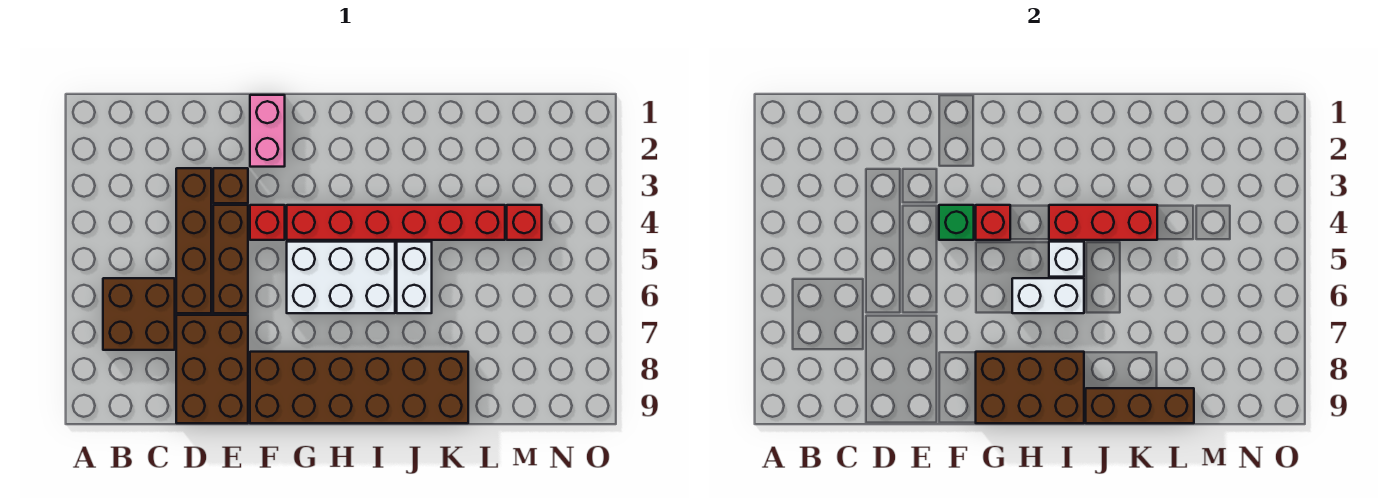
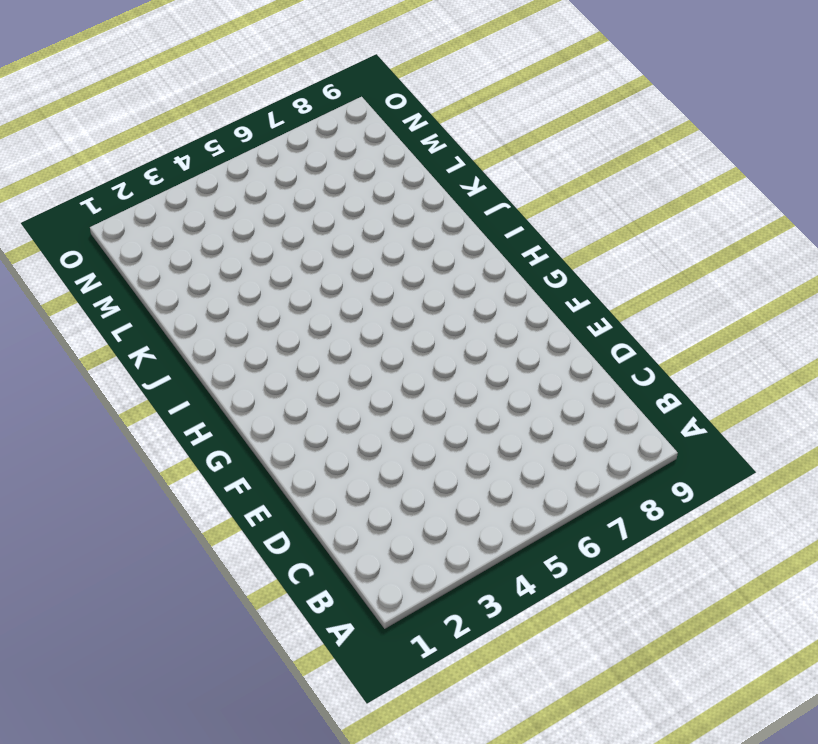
none -> brown brick B6:C7 level 1
none -> brown brick D3:D6 level 1
none -> brown brick D7:E9 level 1

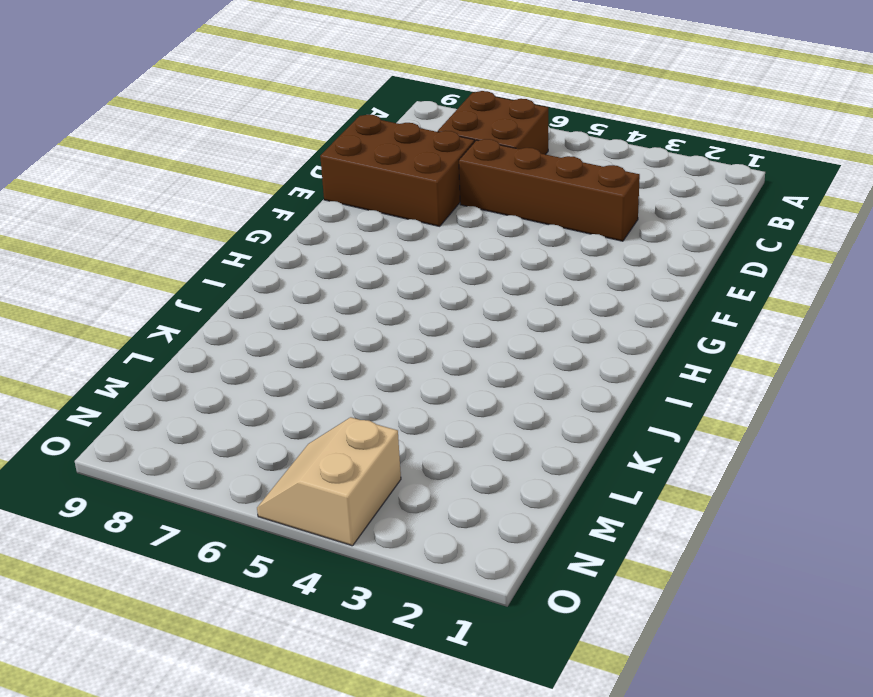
tan slope N4:O5 level 1 top 4 -> none
none -> brown brick E3 level 1
none -> brown brick E4:E6 level 1
none -> pink brick F1:F2 level 1

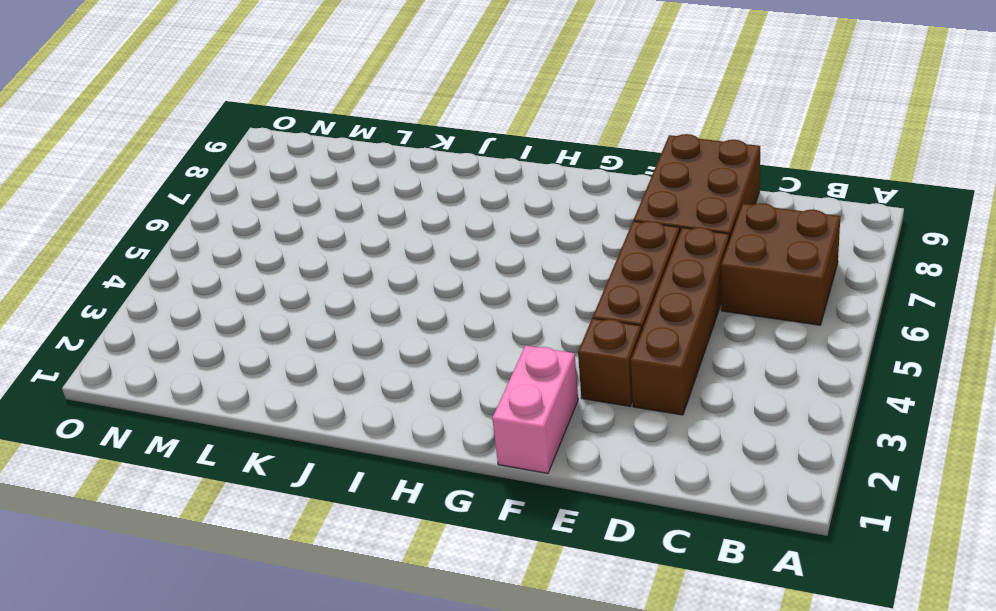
none -> red brick F4 level 1
none -> brown brick F8:K9 level 1
none -> red brick G4:L4 level 1

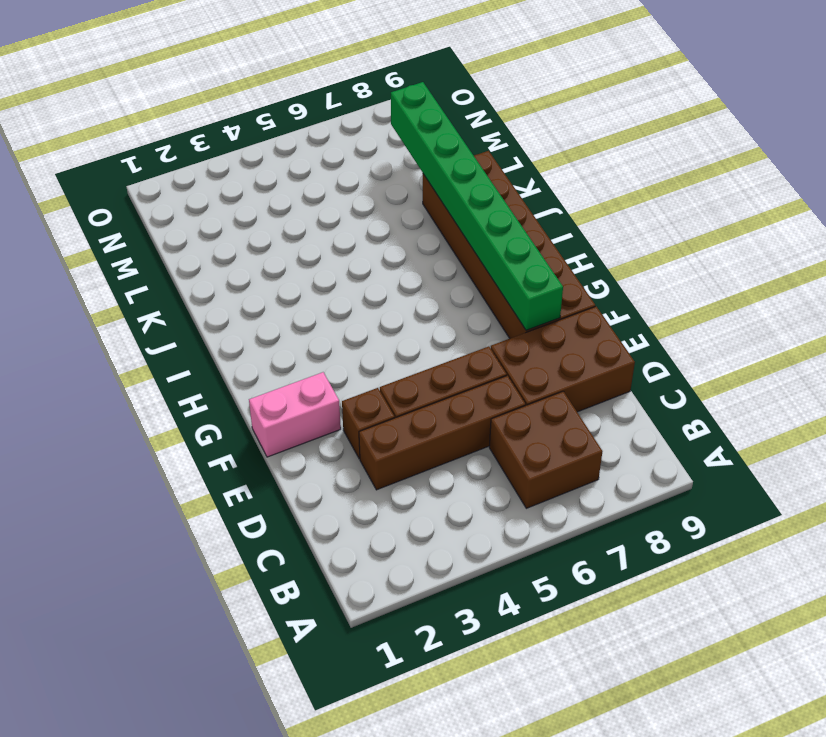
green brick F8:M8 level 2 -> brown brick G8:I9 level 2
none -> red brick F4 level 1
none -> red brick G4:L4 level 1
none -> white brick G5:I6 level 1

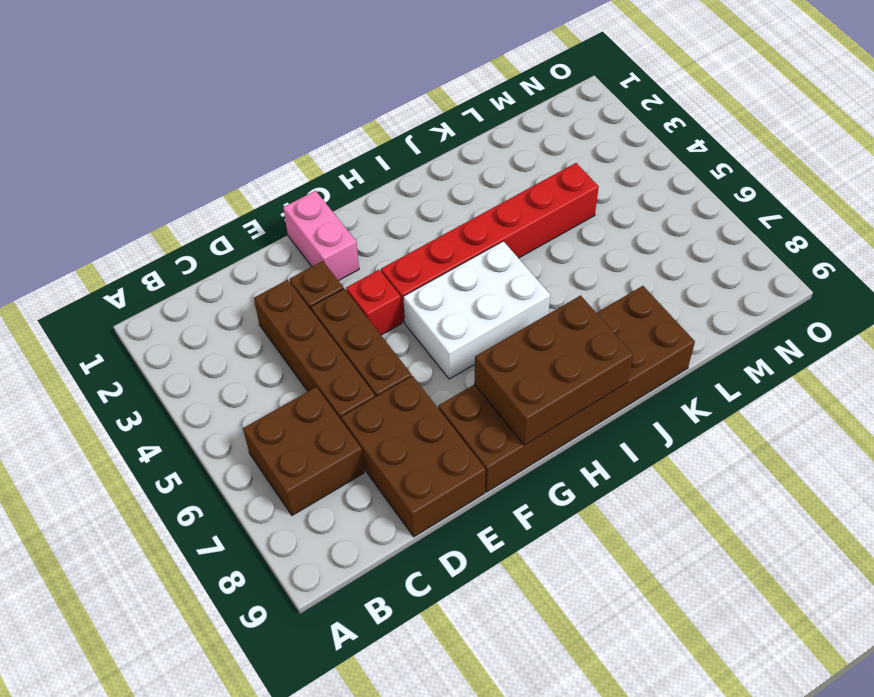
none -> white brick J5:J6 level 1
none -> red brick M4 level 1
none -> green brick F4 level 2

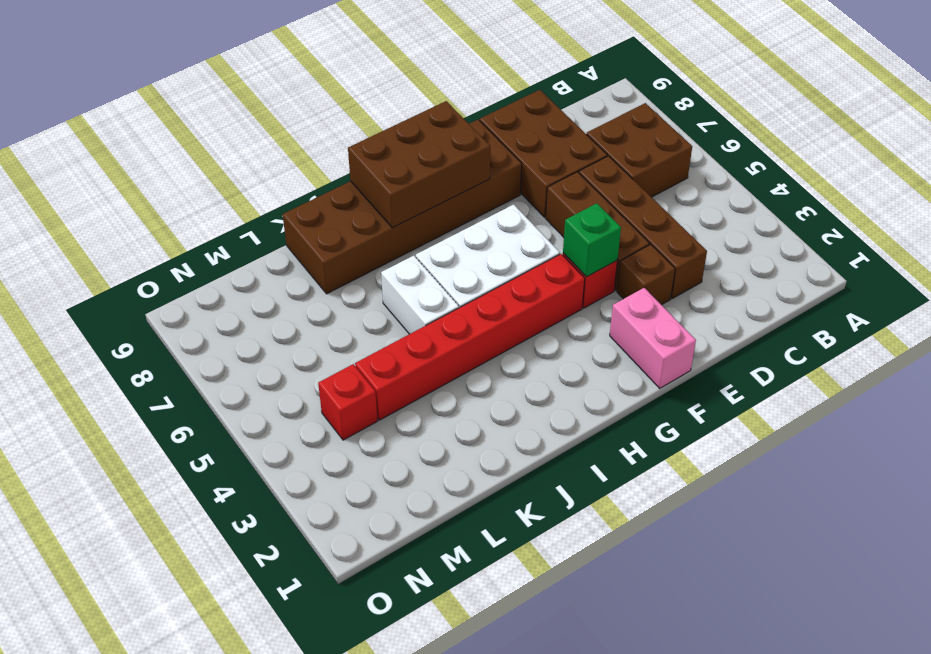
none -> red brick G4 level 2
none -> white brick H6:I6 level 2
none -> red brick I4:K4 level 2

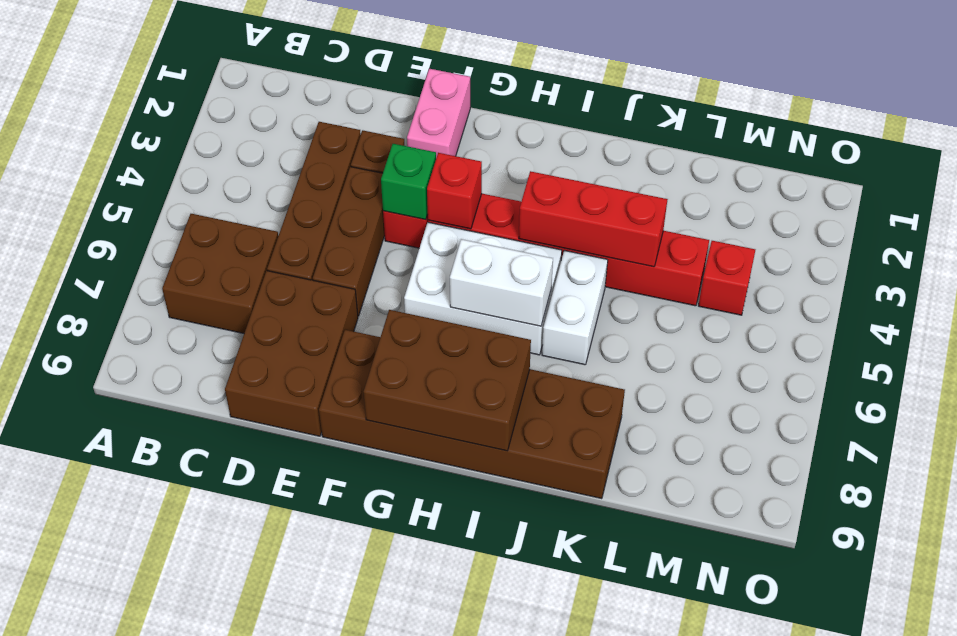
none -> white brick I5 level 2
none -> brown brick J9:L9 level 2

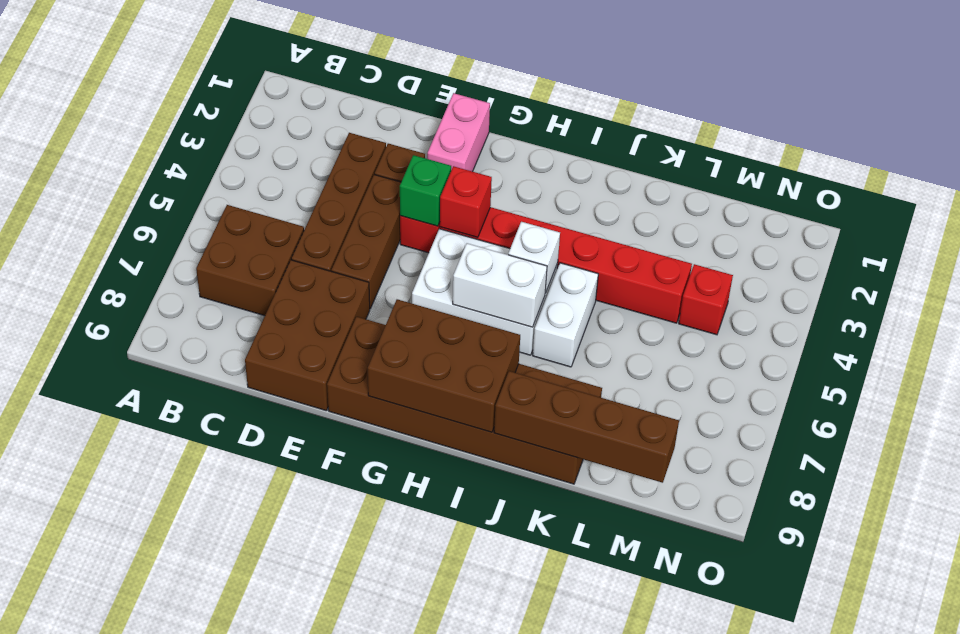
brown brick J9:M9 level 2 -> brown brick J9:L9 level 2
none -> red brick I4:K4 level 2

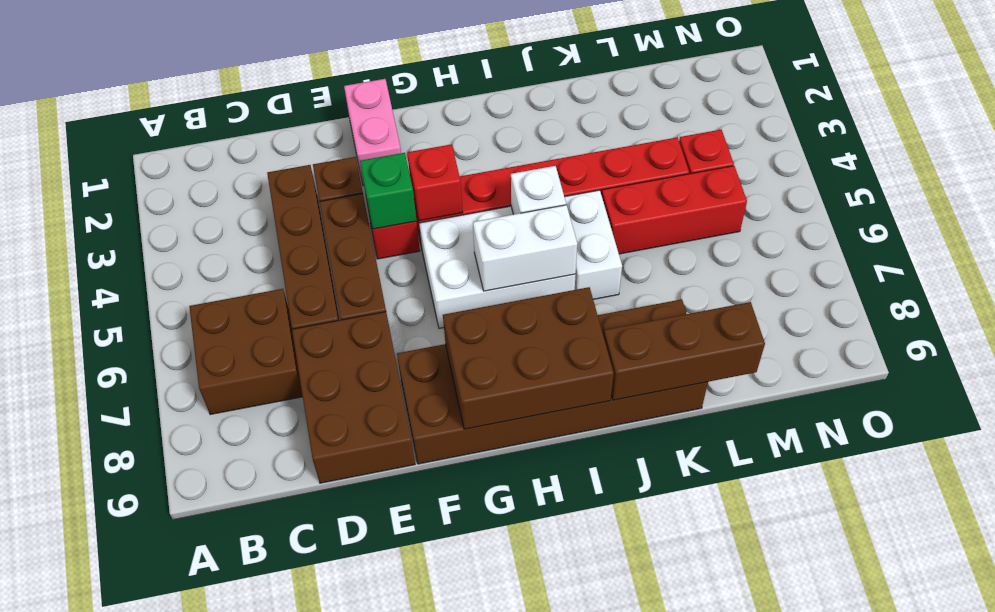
red brick K5:M5 level 1 -> red brick I4:K4 level 2

